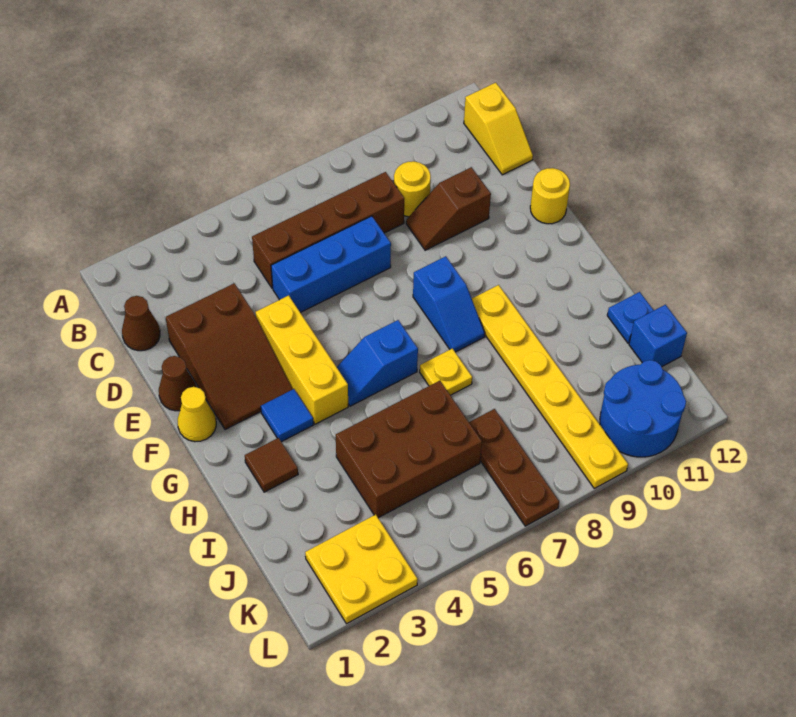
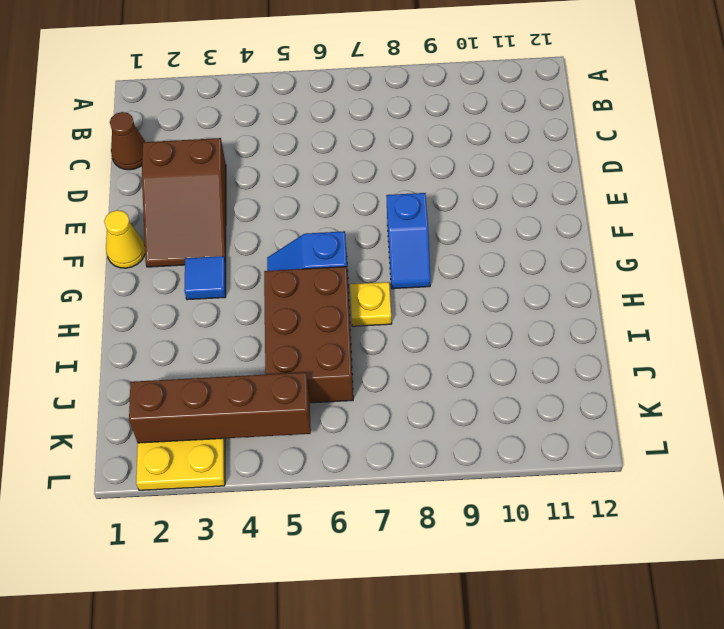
brown brick H5:J6 level 1 -> brown brick I4:J6 level 1
brown brick K2:K5 level 2 -> brown brick C5:C8 level 1
none -> yellow slope B12:C12 level 1 top B
none -> yellow round brick C9 level 1
none -> blue brick D5:D7 level 1

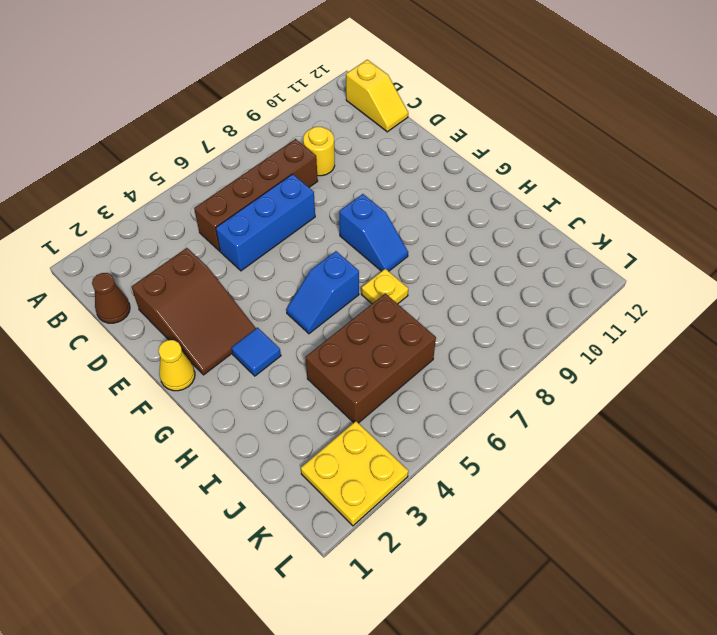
none -> brown slope D9:D10 level 1 top 10
none -> brown cone E1 level 1
none -> yellow brick E4:G4 level 1

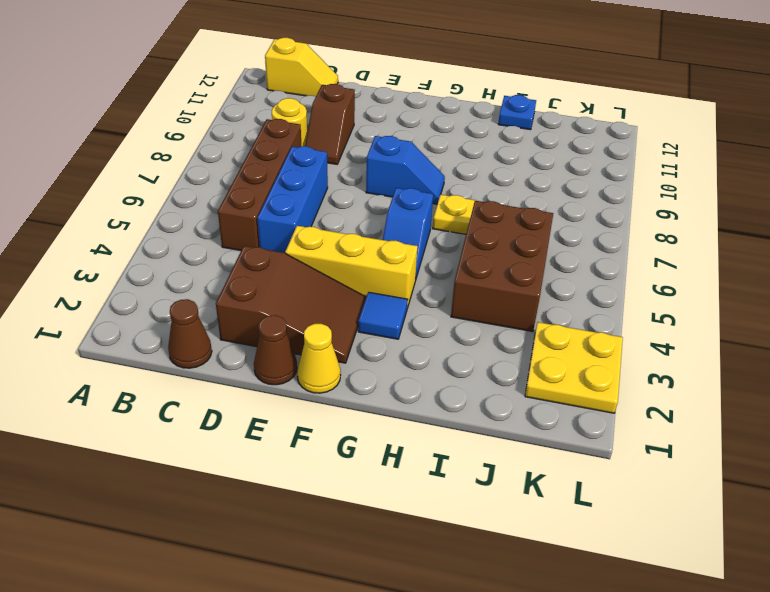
none -> yellow round brick E12 level 1
none -> yellow plate G9:L9 level 1
none -> brown tile H2 level 1

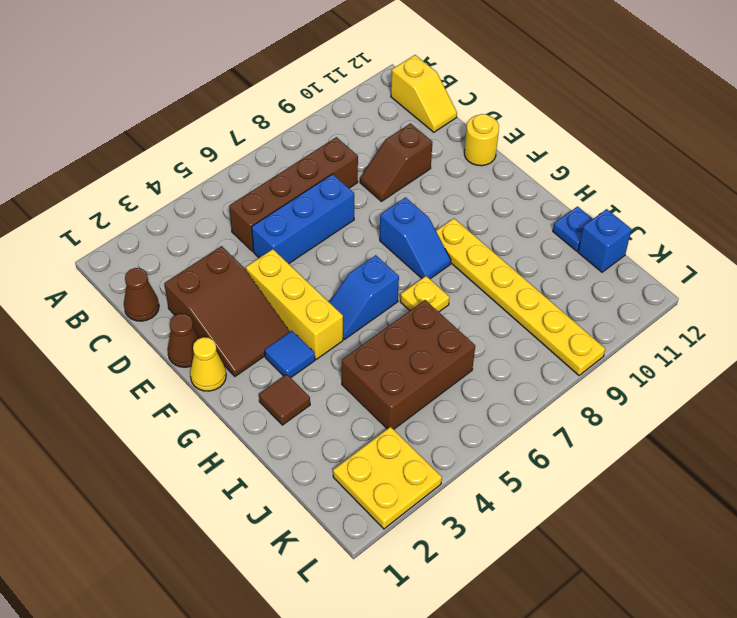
none -> yellow round brick C9 level 1
none -> brown plate J7:L7 level 1
none -> blue round brick K10:L11 level 1

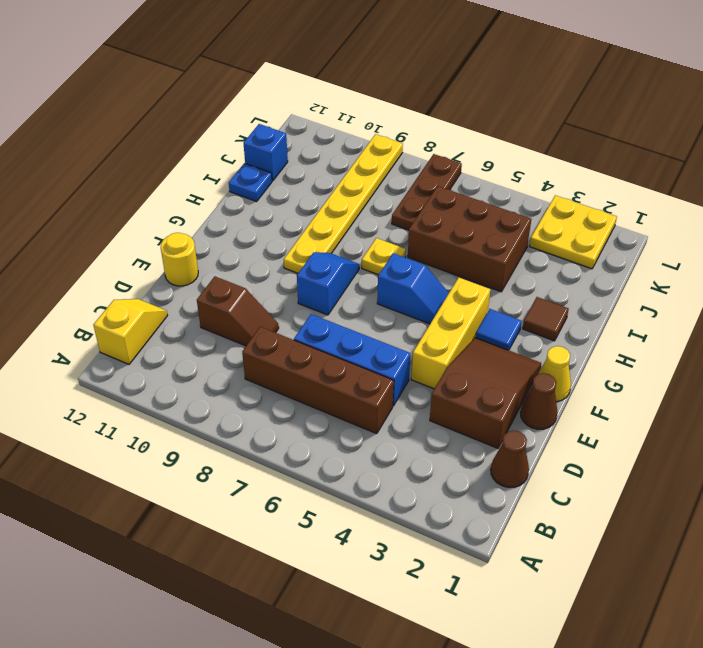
none -> yellow round brick C9 level 1
none -> blue round brick K10:L11 level 1

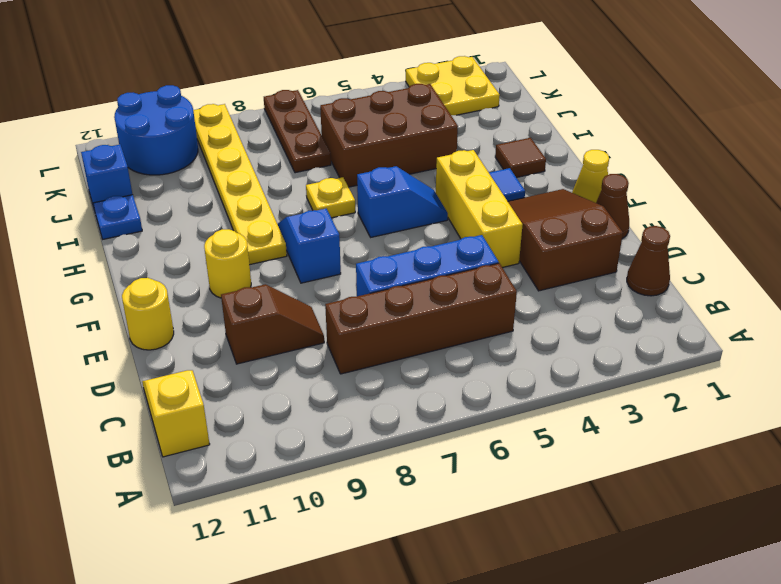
yellow round brick F10 level 1 -> yellow round brick C9 level 1

